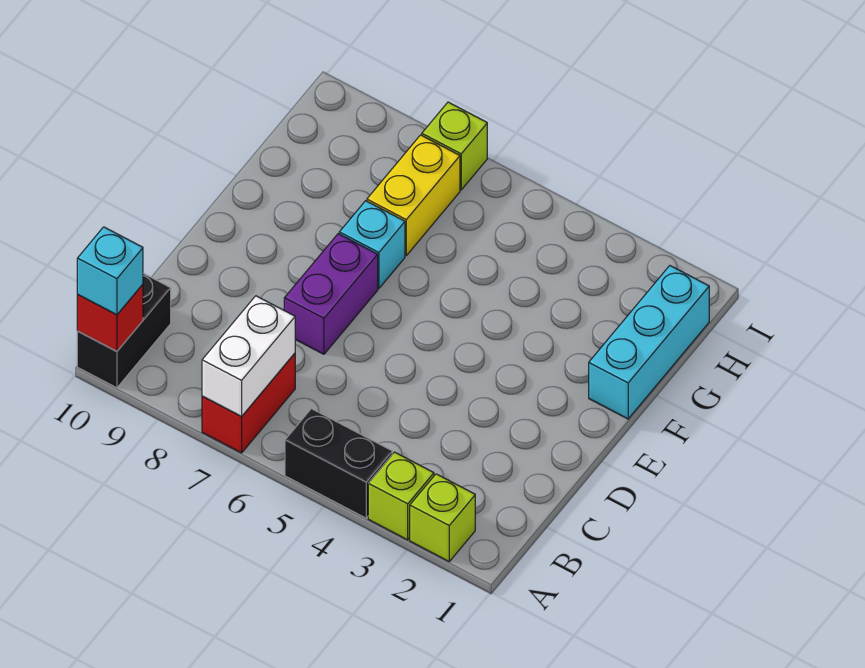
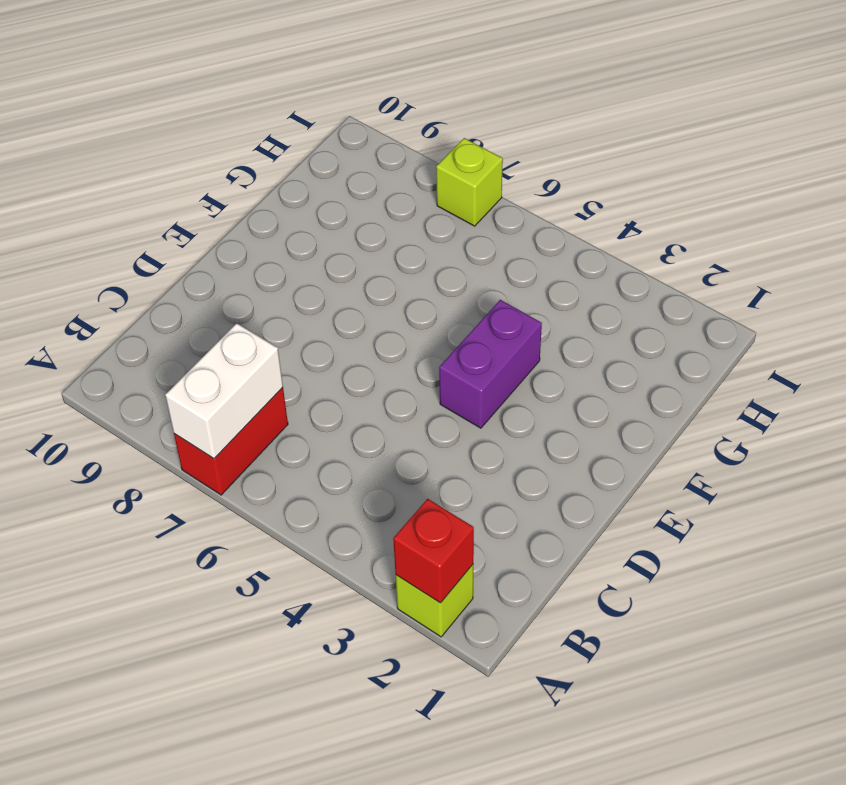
red brick A2 level 2 -> red brick A10 level 2
purple brick E4:F4 level 1 -> purple brick D7:E7 level 1
none -> lime brick A3 level 1
none -> black brick A4:A5 level 1
none -> black brick A10:B10 level 1

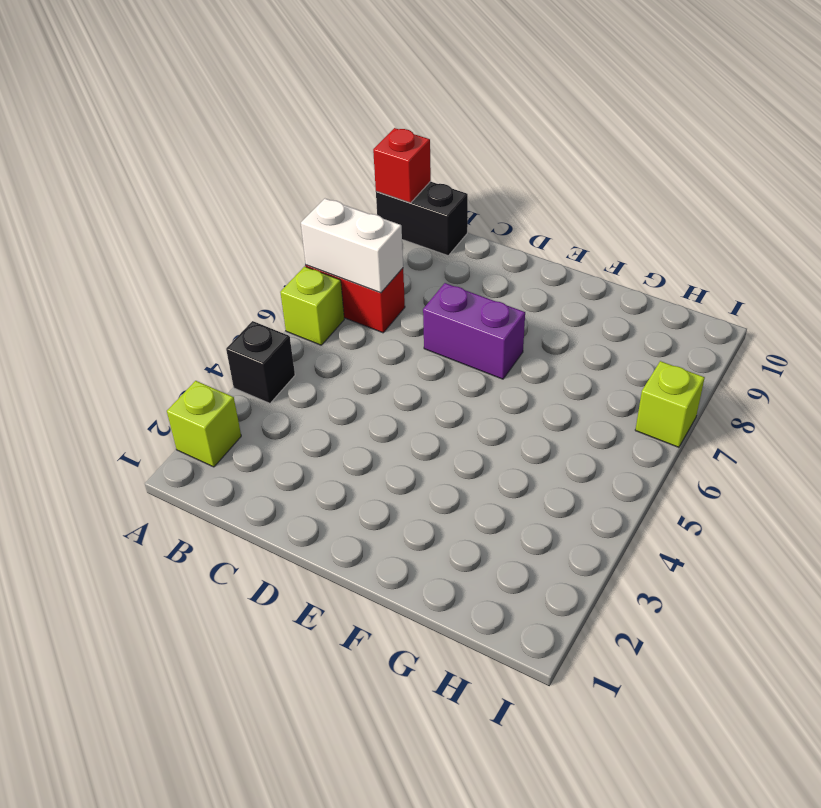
black brick A4 level 1 -> black brick A4:A5 level 1
lime brick A6 level 1 -> lime brick A3 level 1
none -> cyan brick F1:H1 level 1
none -> cyan brick F7 level 1
none -> yellow brick G7:H7 level 1

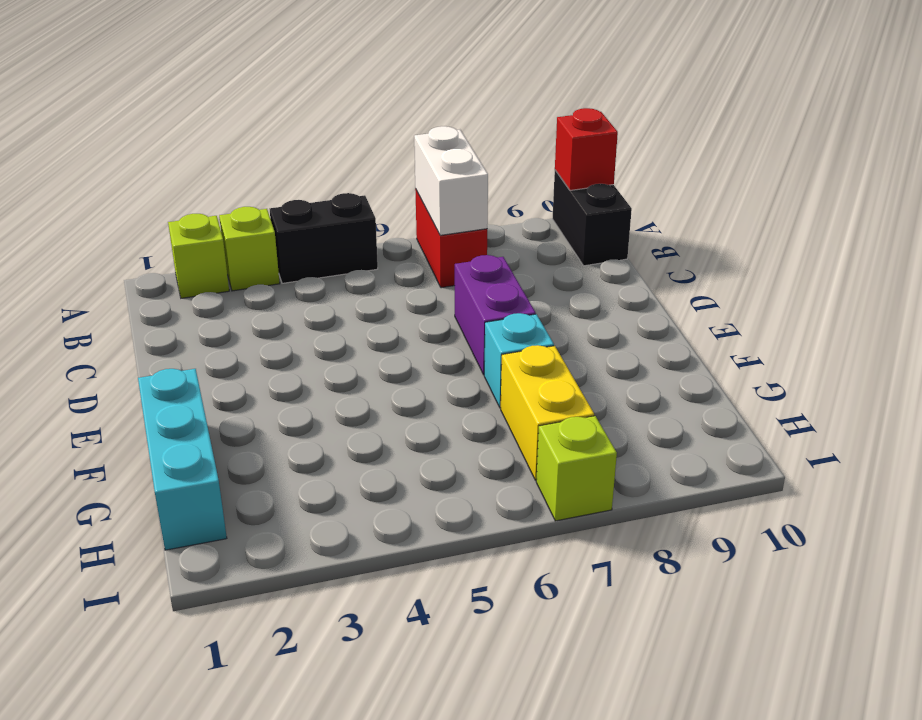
none -> cyan brick A10 level 3

